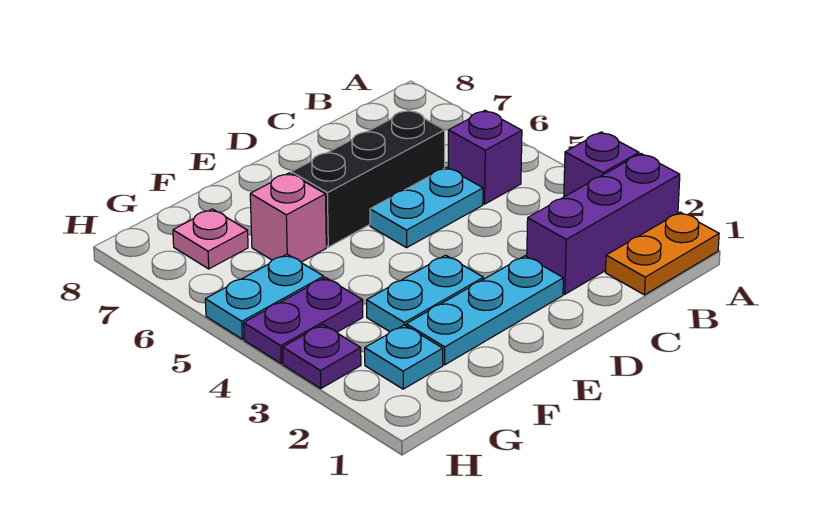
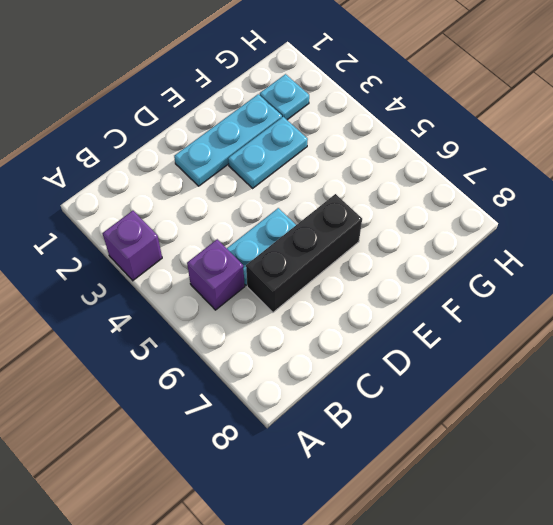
none -> orange plate A1:B1 level 1
none -> purple brick A2:C2 level 1
none -> pink brick F6 level 1

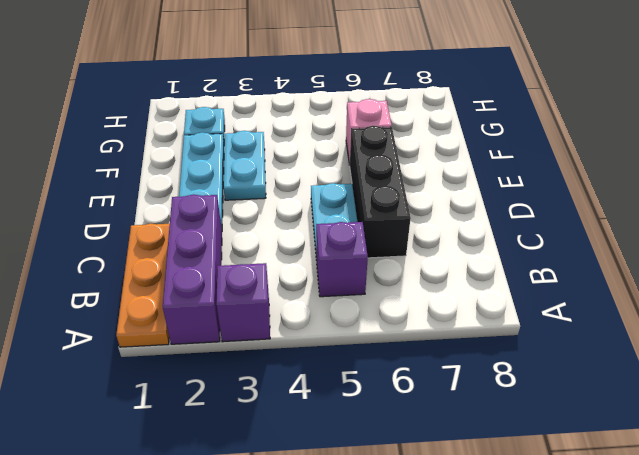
orange plate A1:C1 level 1 -> orange plate A1:B1 level 1
none -> purple plate G4:H4 level 1
none -> cyan plate G5:H5 level 1
none -> pink plate G7 level 1

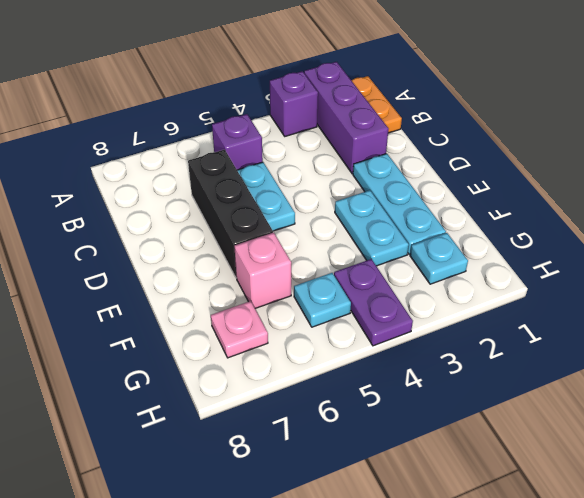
cyan plate G5 level 1 -> cyan plate G5:H5 level 1
none -> purple plate H3 level 1

